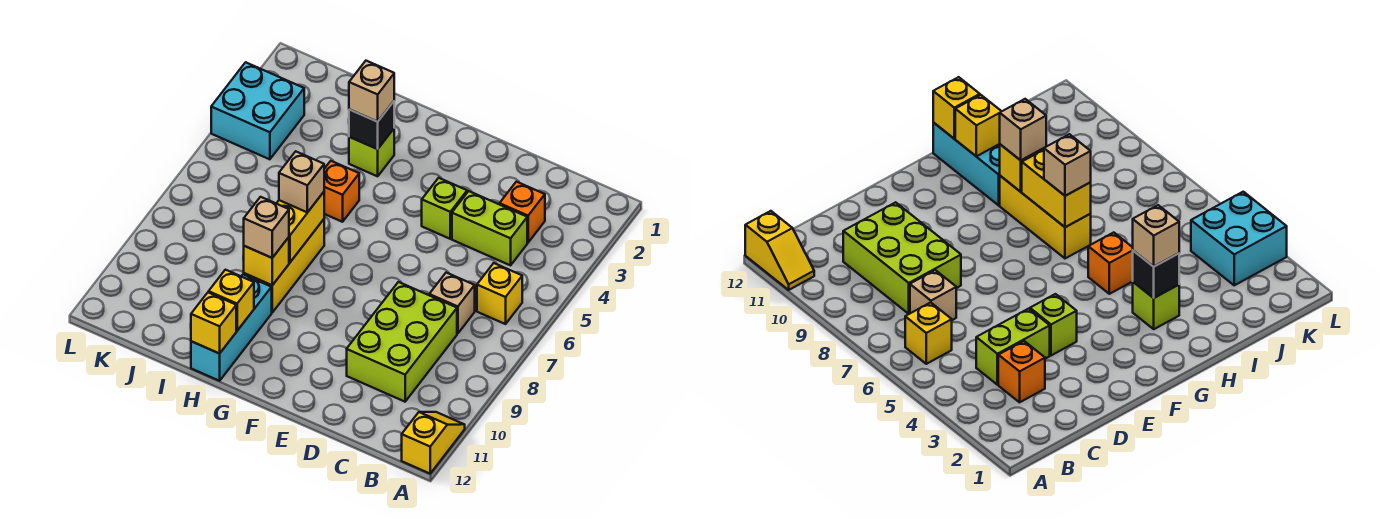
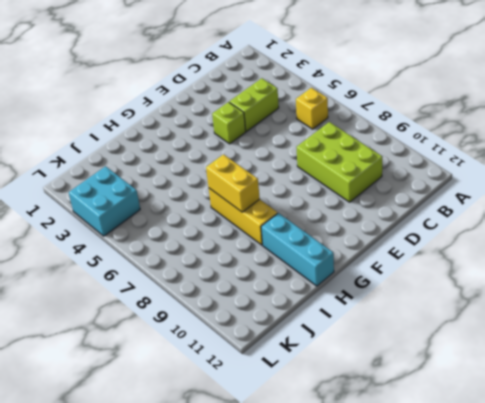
none -> yellow slope A11:A12 level 1 top 12
none -> orange brick C3 level 1
none -> tan brick C7 level 1

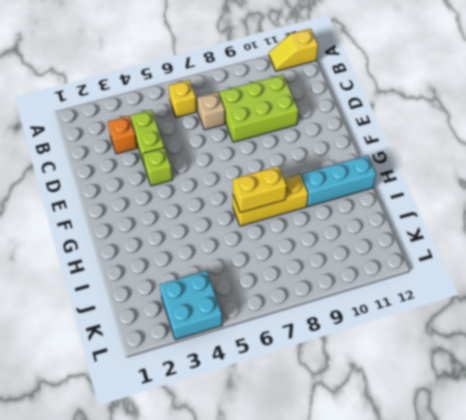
none -> lime brick H3 level 1
none -> orange brick H5 level 1
none -> black brick H3 level 2

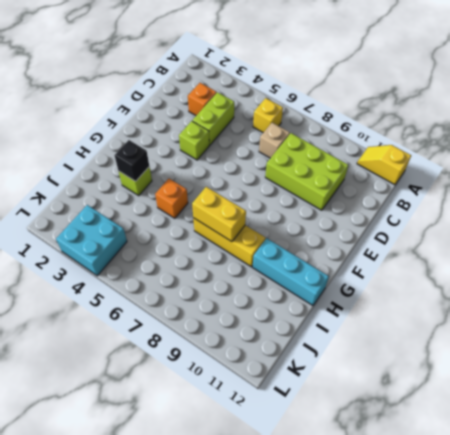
none -> yellow brick H9 level 2
none -> yellow brick H11 level 2
none -> yellow brick H12 level 2

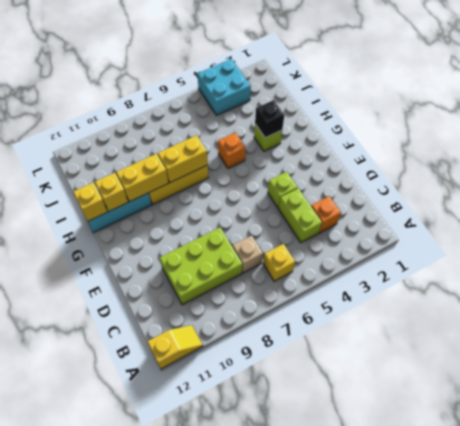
yellow brick H9:H10 level 2 -> yellow brick H9 level 2
none -> tan brick H3 level 3
none -> tan brick H7 level 3
none -> tan brick H9 level 3

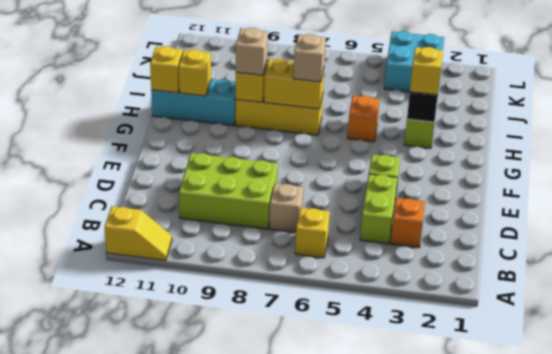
yellow brick H3 level 3 -> tan brick H3 level 3

